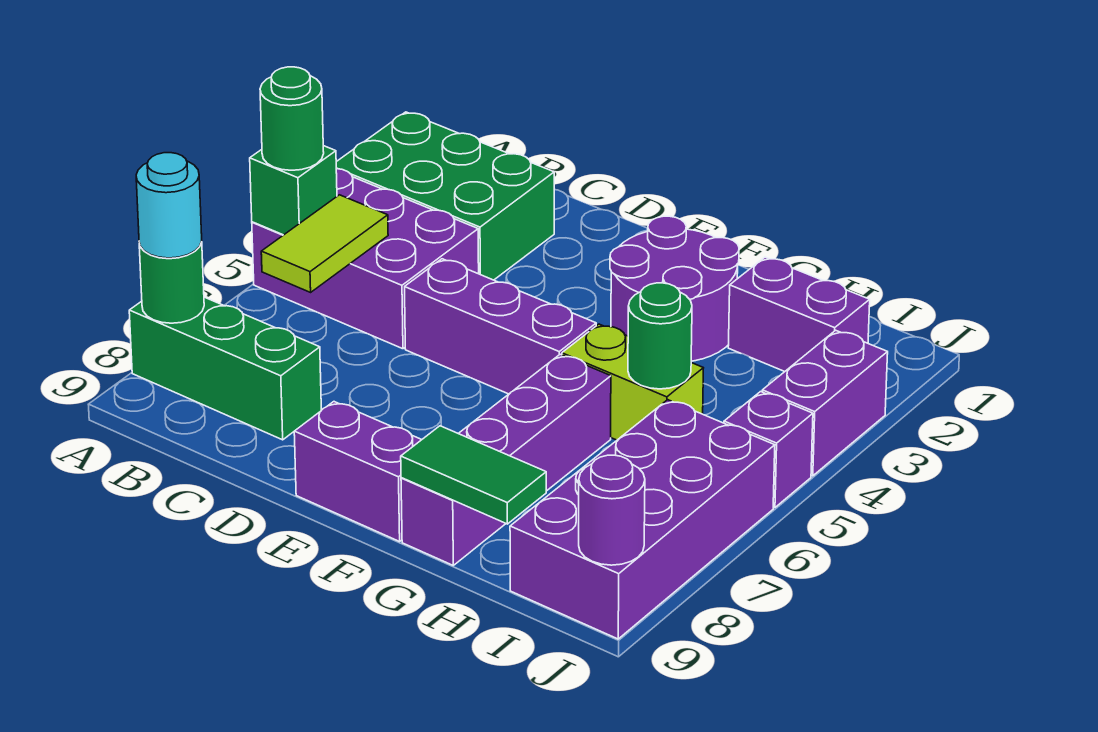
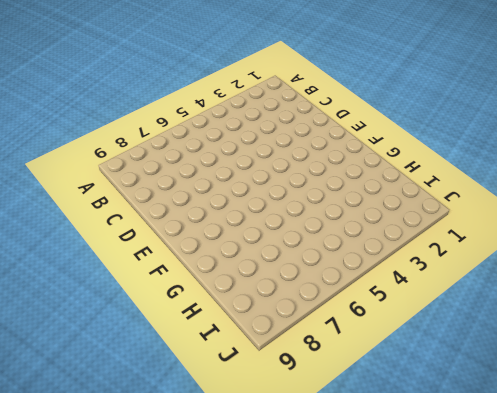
none -> green brick A2:C3 level 1
none -> purple brick A4:C5 level 1
none -> green brick A8:C8 level 1

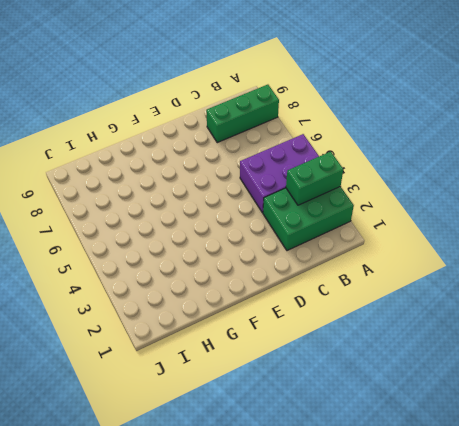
green brick A3:B3 level 2 -> none
none -> purple brick D5:F5 level 1
none -> purple brick E9:F9 level 1
none -> purple round brick F2:G3 level 1

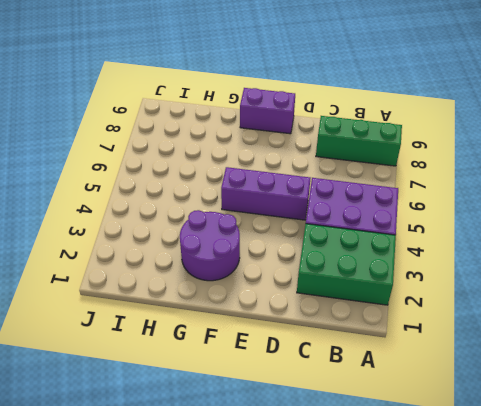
none -> lime brick G5:H5 level 1
none -> purple brick G6:G9 level 1
none -> purple brick H2:I2 level 1

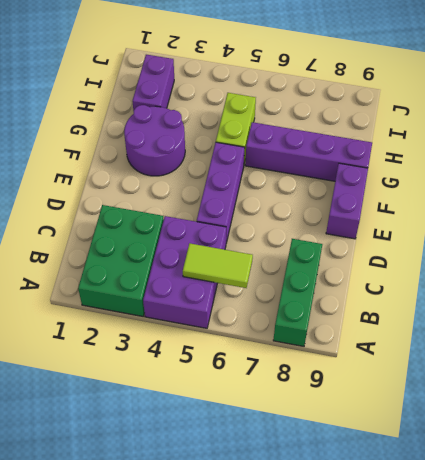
none -> purple brick I6:J9 level 1
none -> purple brick J3:J4 level 1
none -> purple brick J5 level 1

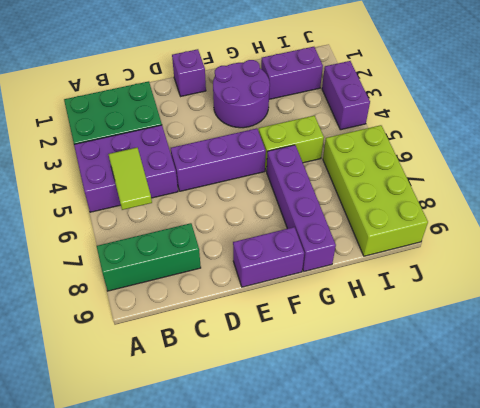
purple brick E1 level 1 -> purple brick J5 level 1
lime brick I6:J9 level 1 -> purple brick I6:J9 level 1
none -> green brick A5 level 2
none -> green round brick A8 level 2
none -> green tile G9:H9 level 2

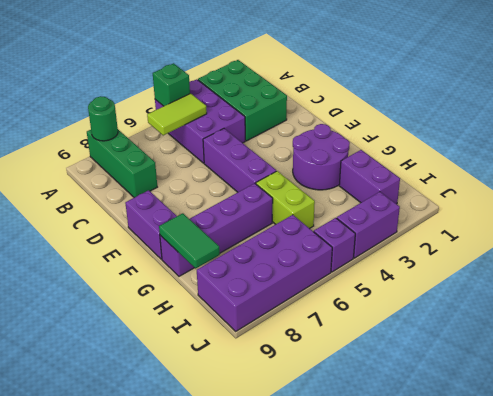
none -> green round brick H5 level 2
none -> purple round brick J9 level 2
none -> green round brick A5 level 3

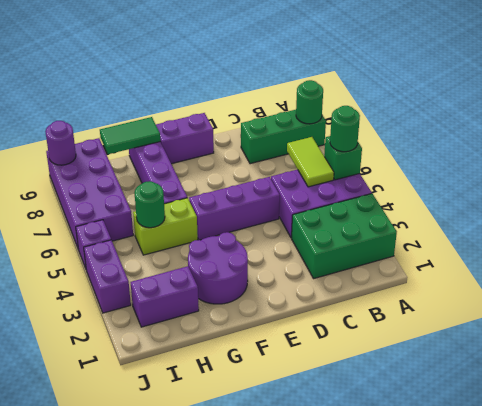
none -> cyan round brick A8 level 3

